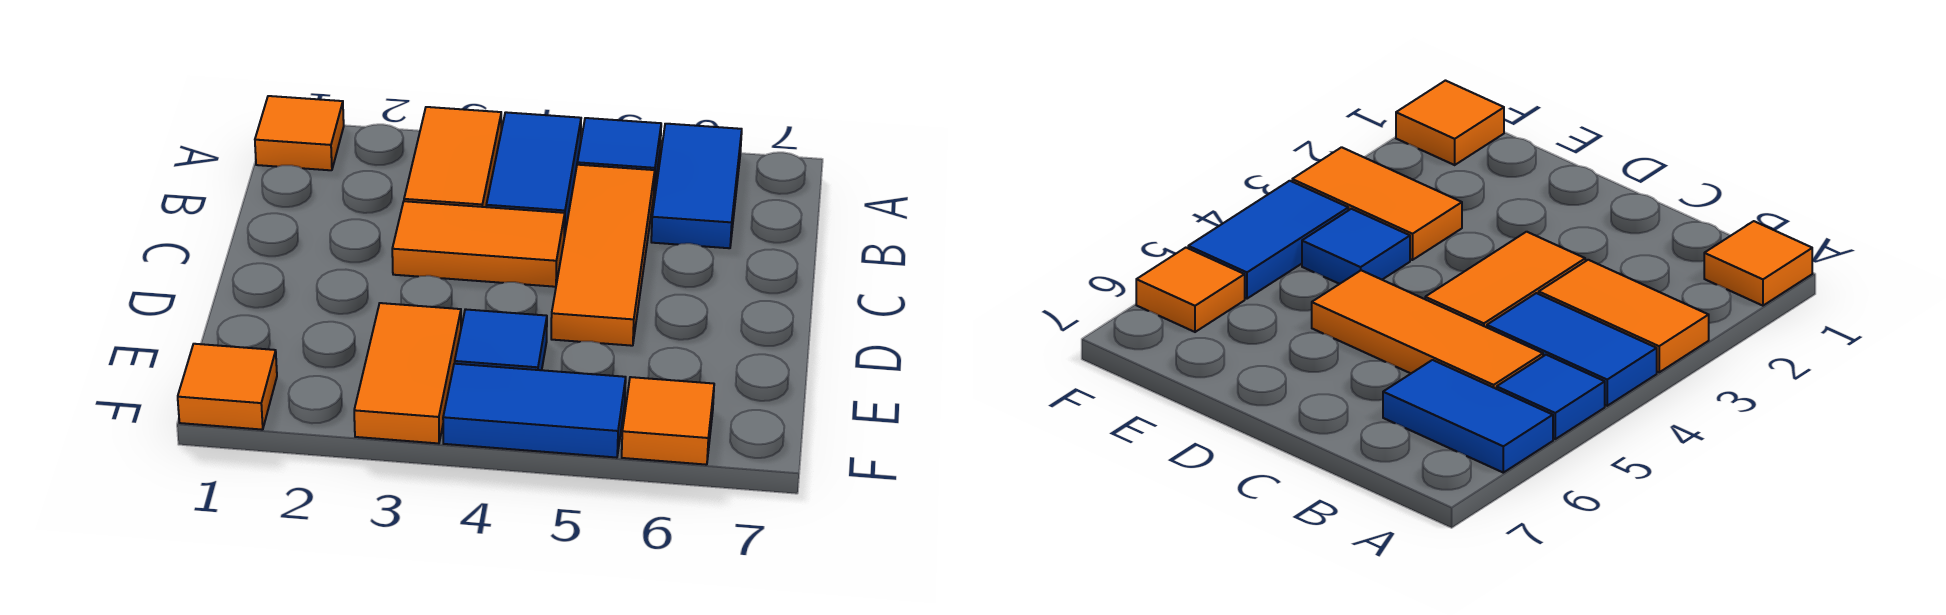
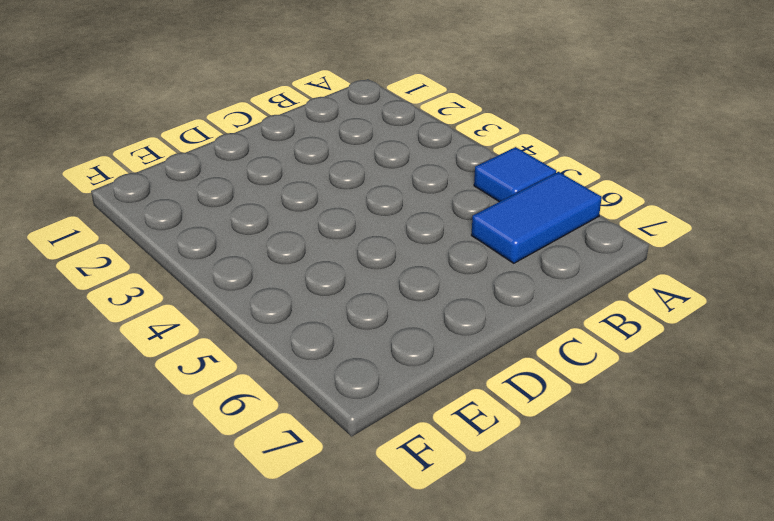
none -> orange tile A1 level 1
none -> orange tile A3:B3 level 1
none -> blue tile A4:B4 level 1

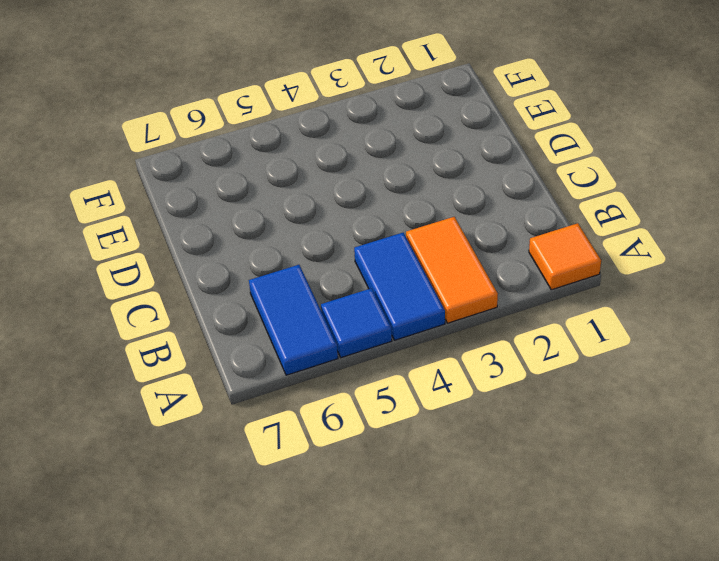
none -> orange tile B5:D5 level 1
none -> orange tile C3:C4 level 1
none -> orange tile E3:F3 level 1

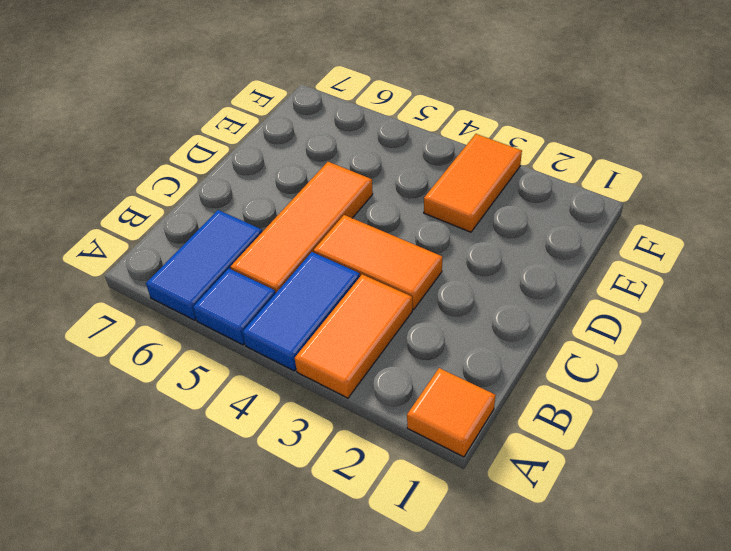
none -> blue tile E4 level 1
none -> orange tile F1 level 1
none -> blue tile F4:F5 level 1

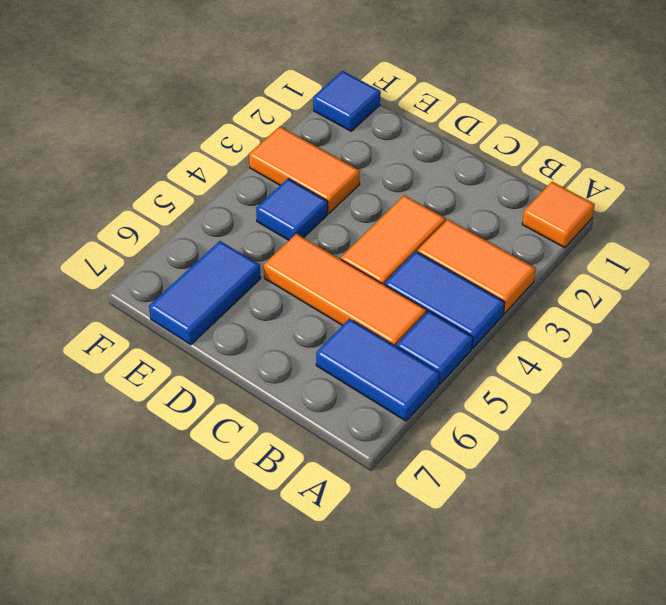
blue tile E6:E7 level 1 -> blue tile F4:F5 level 1
blue tile F1 level 1 -> orange tile F1 level 1
none -> orange tile F6 level 1

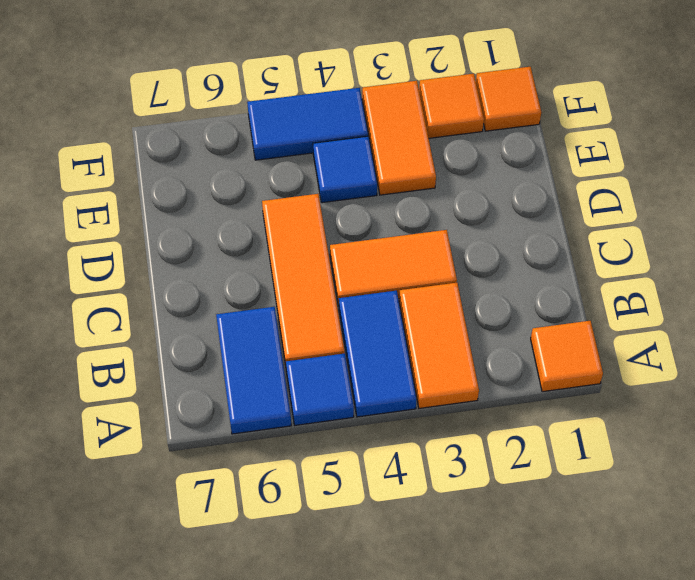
orange tile F2 level 1 -> orange tile F6 level 1

